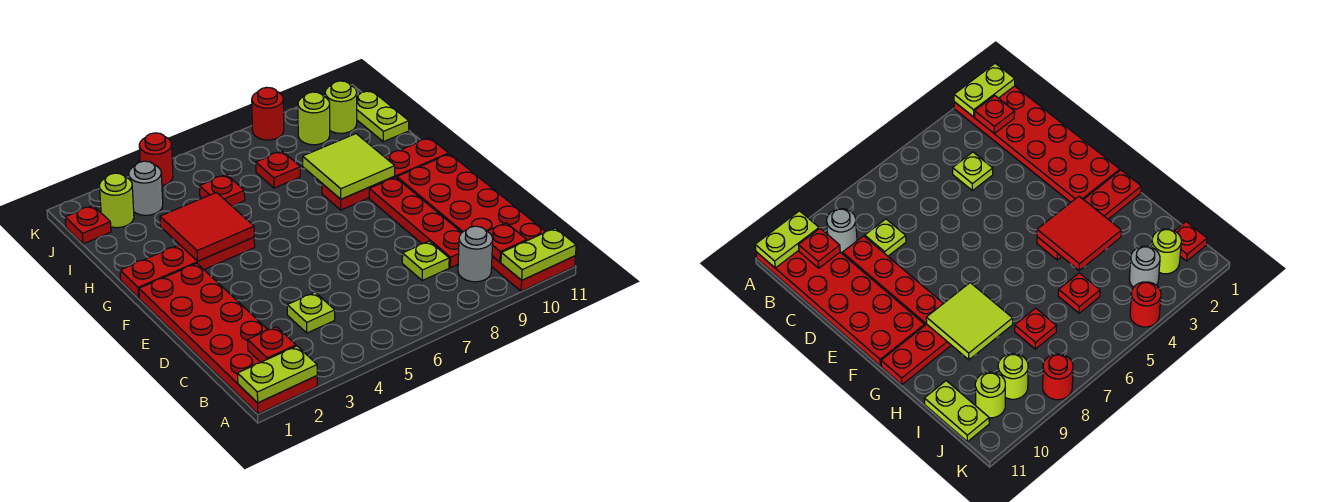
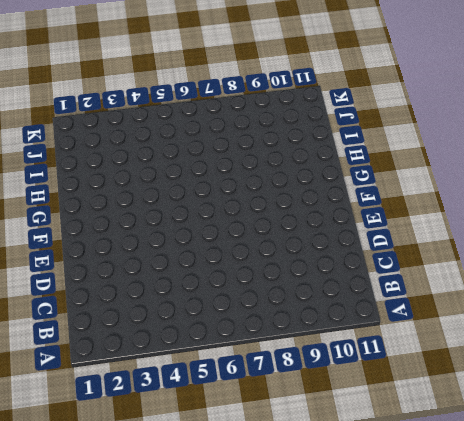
none -> red plate A1:F2 level 1
none -> red plate A10:F11 level 1
none -> grey round brick B9 level 1

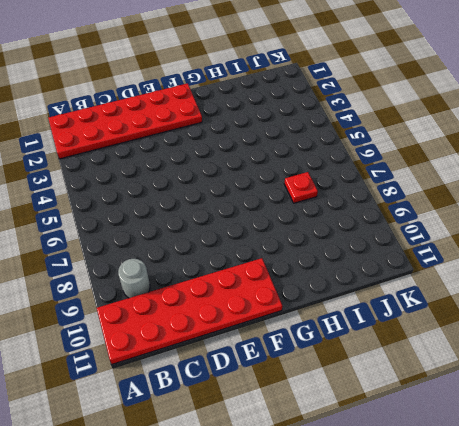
none -> lime plate C4 level 1
none -> lime plate C8 level 1
none -> red plate C9:F9 level 1

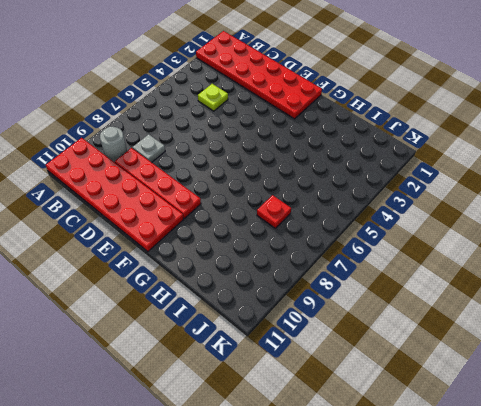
grey plate C8 level 1 -> lime plate C8 level 1
none -> red plate G1:G4 level 1
none -> red plate G8:G11 level 1
none -> red plate I5 level 1

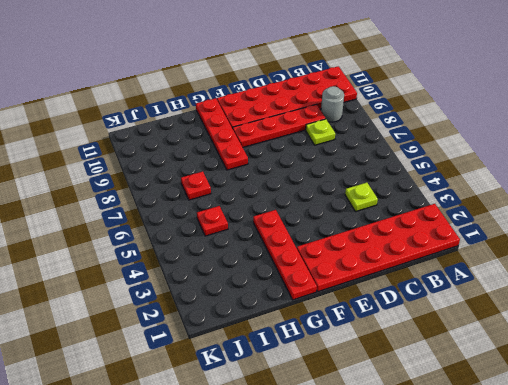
none -> lime plate I11:J11 level 1
none -> red plate J1 level 1
none -> lime round brick J2 level 1

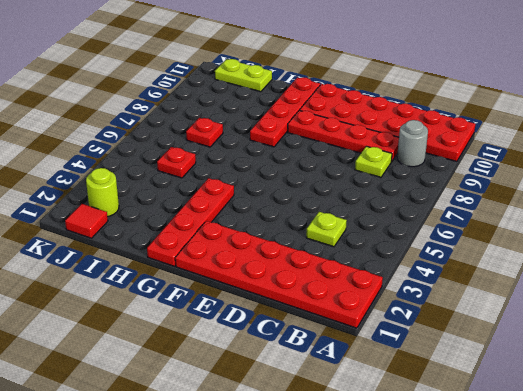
red tile J1 level 1 -> red plate J1 level 1
none -> grey round brick J3 level 1
none -> lime round brick J9 level 1
none -> lime round brick J10 level 1

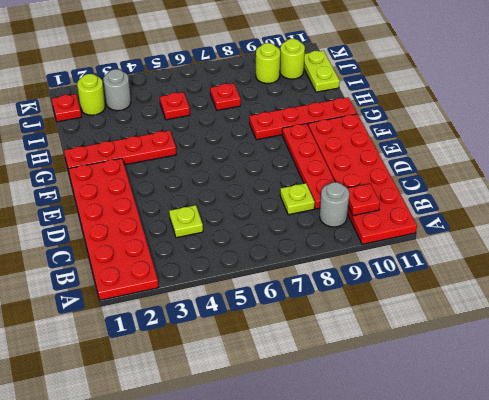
none -> red round brick K4 level 1
none -> red round brick K8 level 1
none -> lime plate A1:A2 level 2

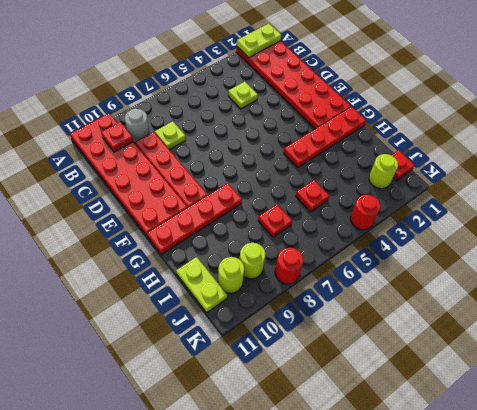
none -> grey round brick J3 level 1
none -> lime plate A10:A11 level 2
none -> red plate B2 level 2

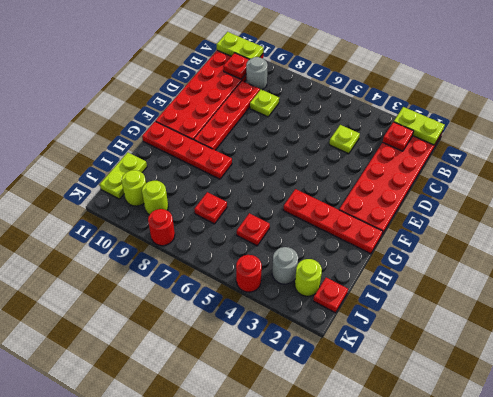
none -> red tile G3:H4 level 2
none -> lime tile G8:H9 level 2

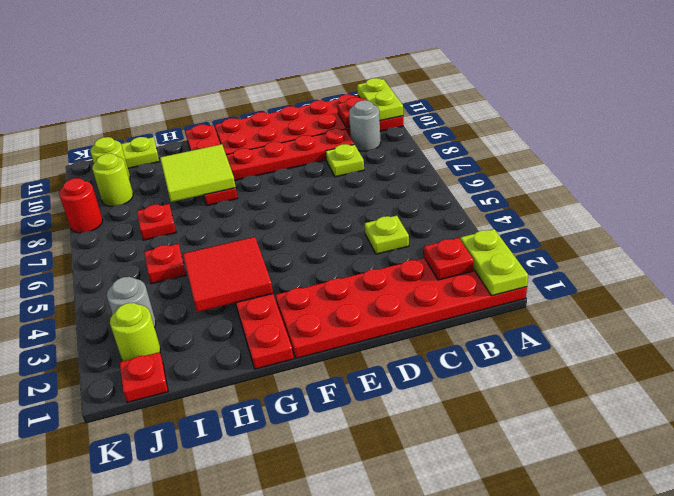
none -> red round brick K4 level 1

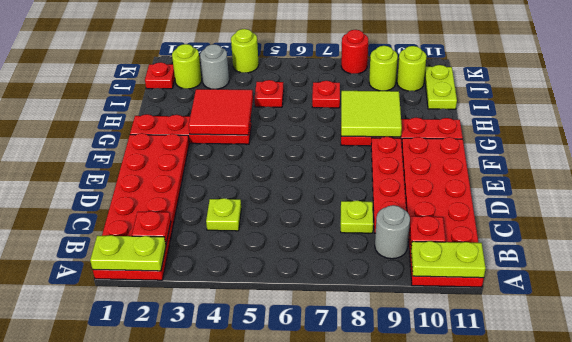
lime round brick K4 level 1 -> red round brick K4 level 1

